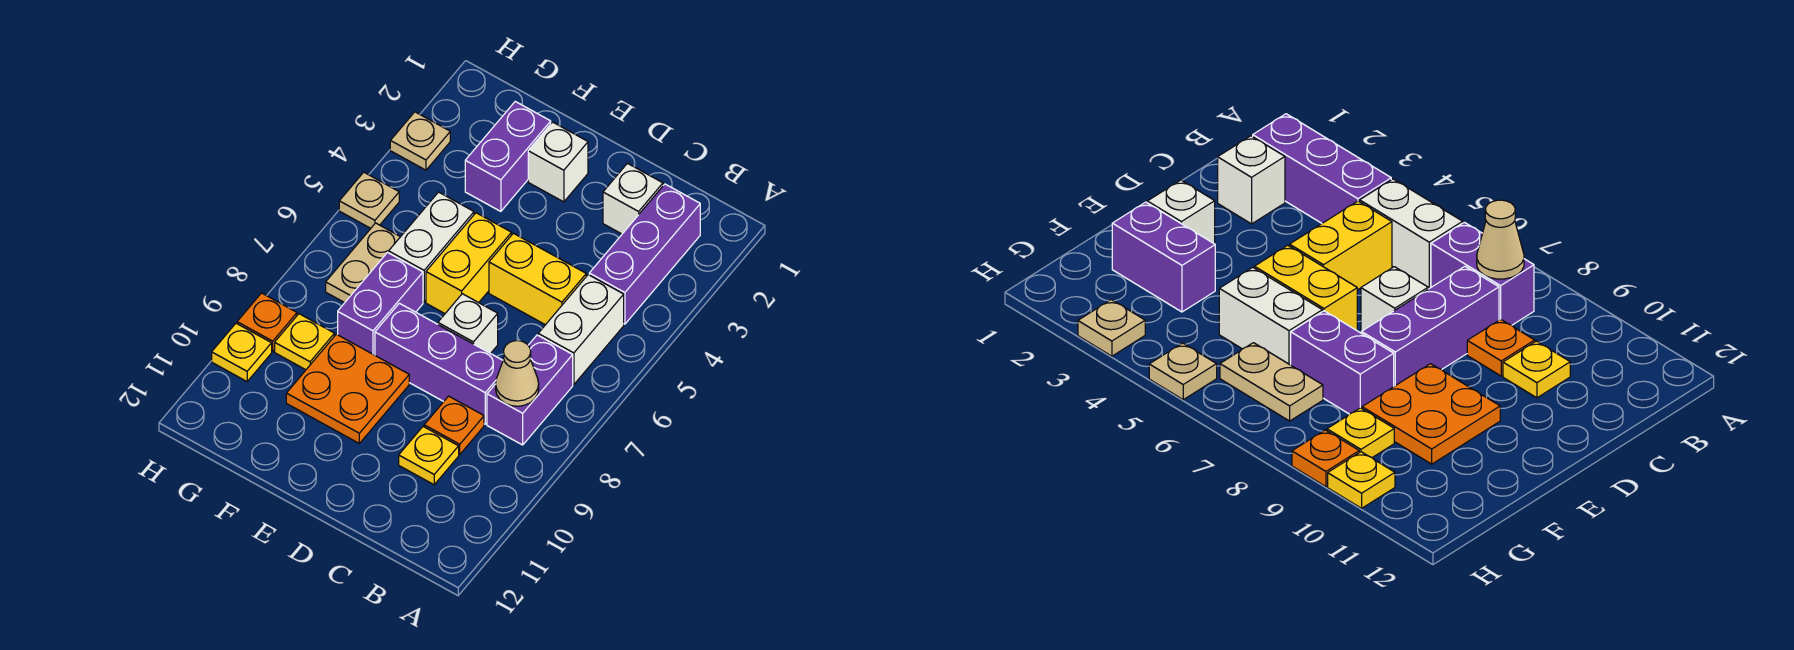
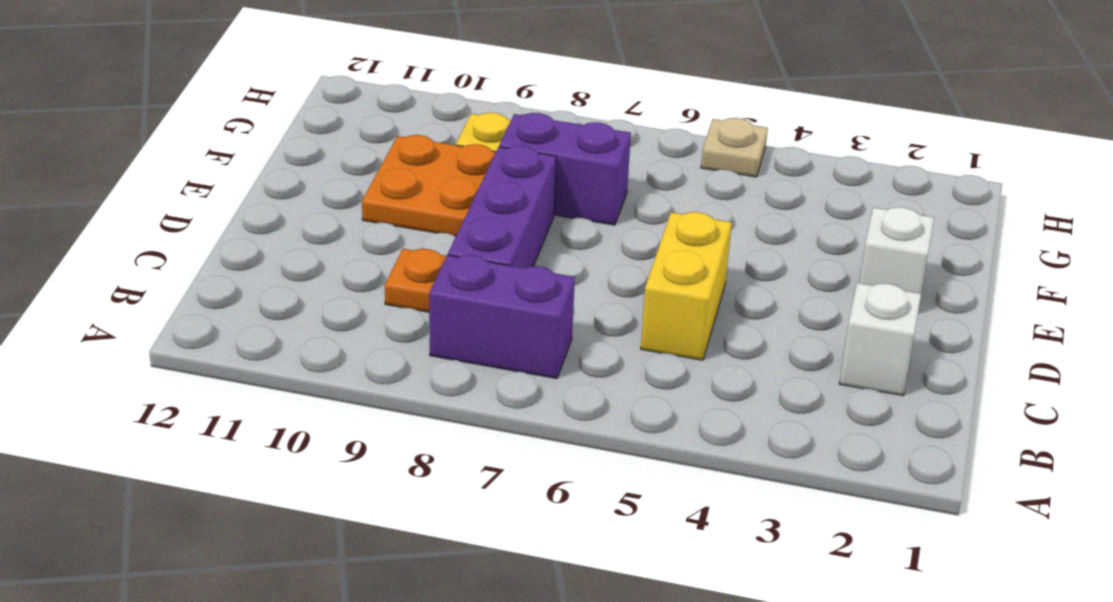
none -> purple brick B2:B4 level 1
none -> white brick B5:B6 level 1
none -> yellow plate C10 level 1

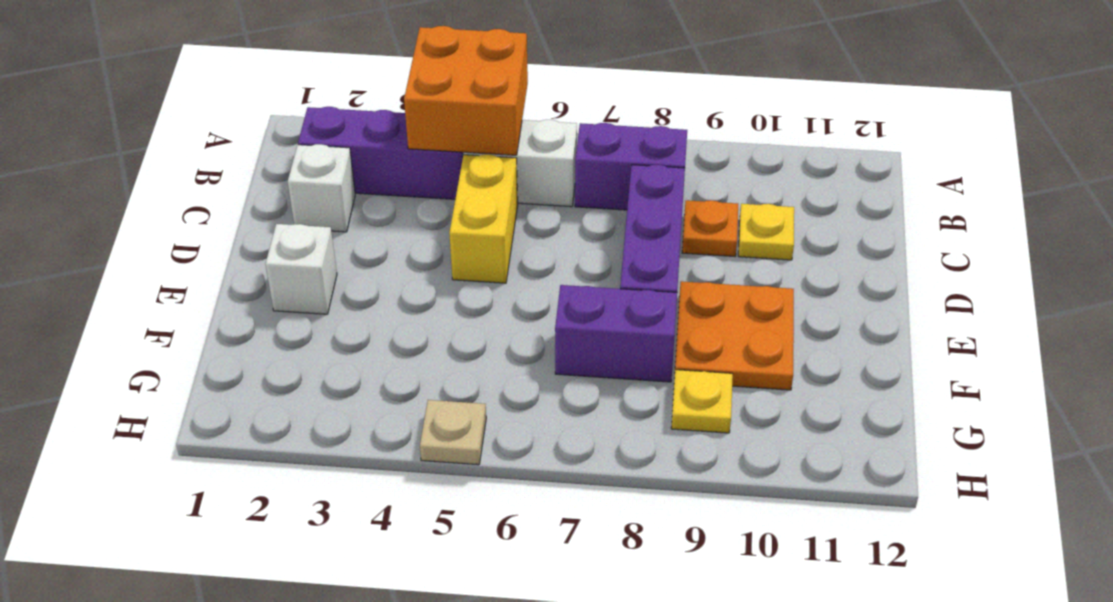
orange brick A4:B5 level 2 -> none
none -> white brick D7 level 1
none -> yellow brick E5:E6 level 1
none -> purple brick F2:F3 level 1

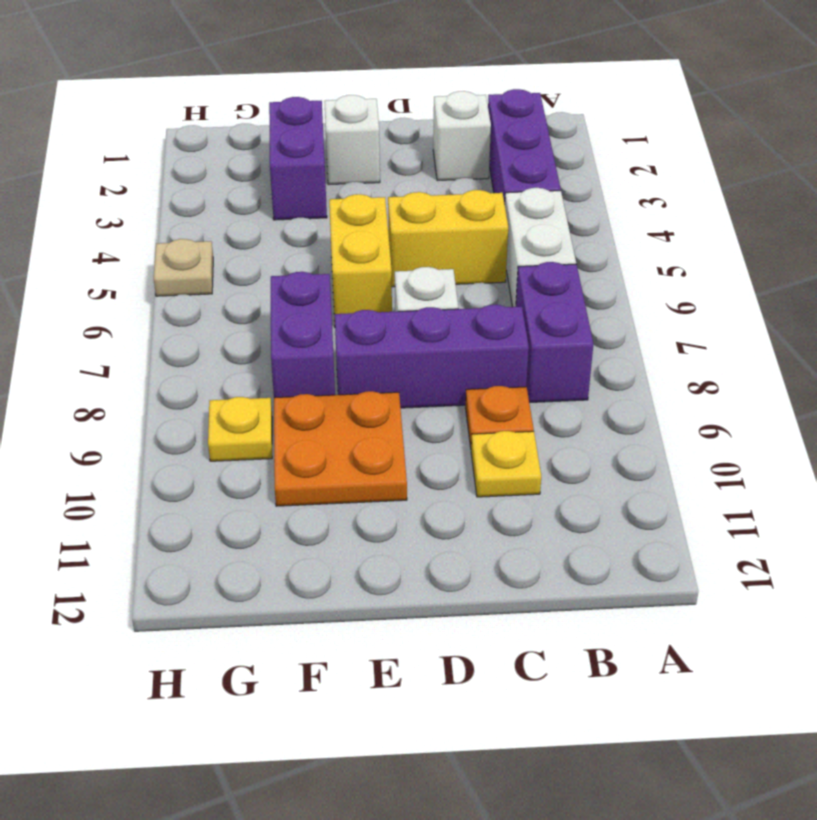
none -> white brick F5:F6 level 1
none -> tan plate G6:G7 level 1
none -> tan plate H3 level 1

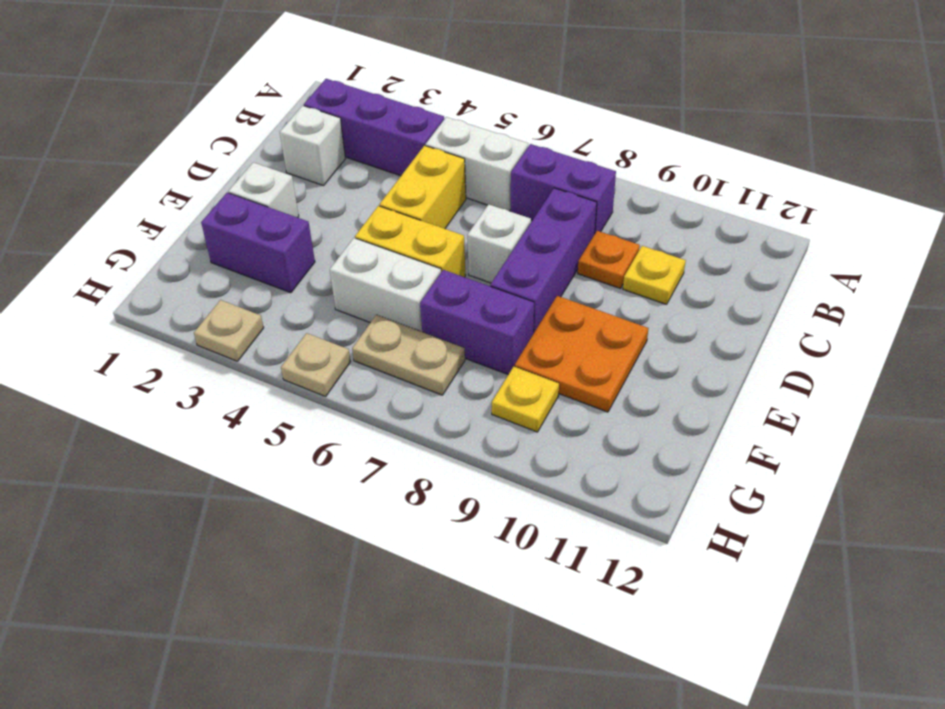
none -> orange plate H9 level 1
none -> yellow plate H10 level 1
none -> tan cone B8 level 2

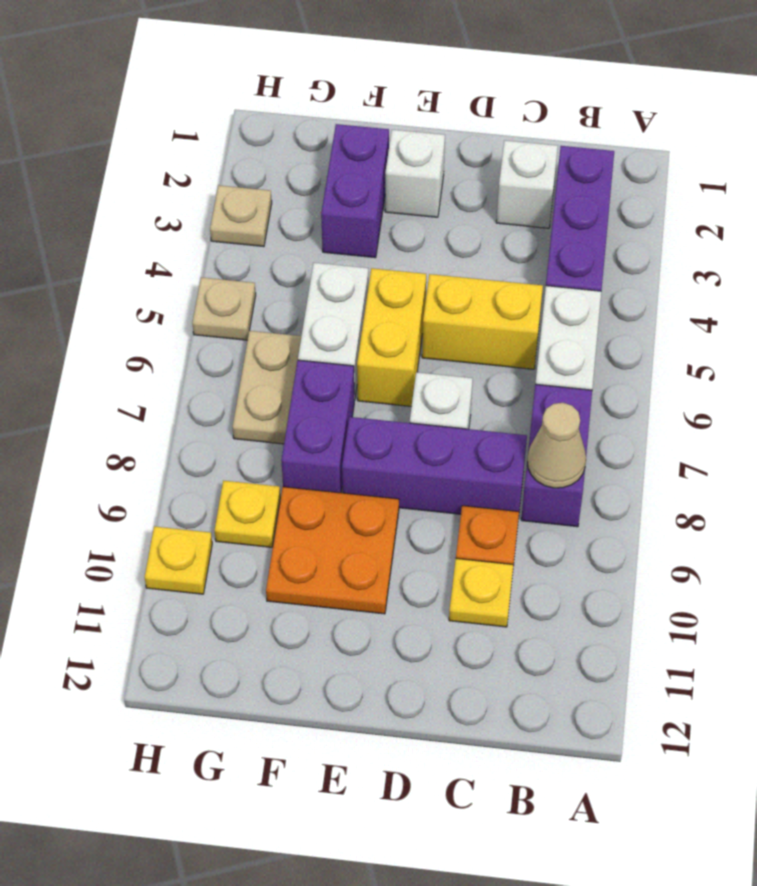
none -> orange plate H9 level 1

